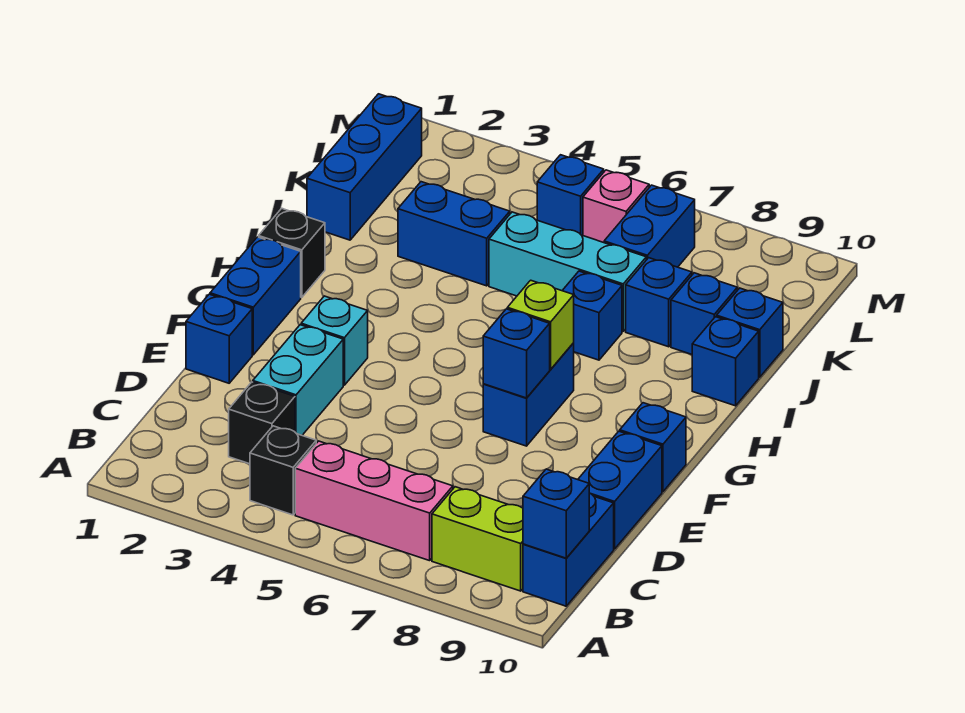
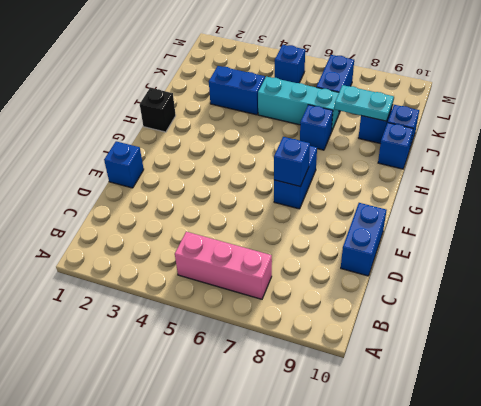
cyan plate J8:J9 level 2 -> none
none -> black brick B4 level 1
none -> lime brick B8:B9 level 1
none -> blue brick B10:C10 level 1

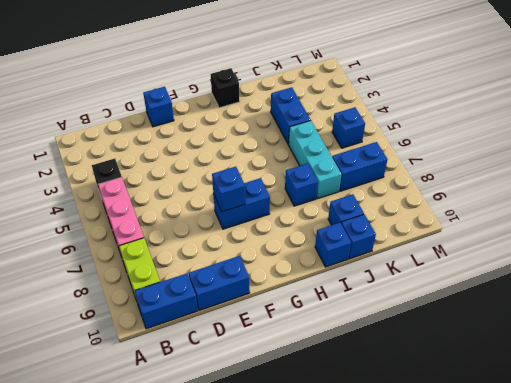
none -> black brick C3 level 1
none -> cyan brick D3:E3 level 1
none -> blue brick F1:G1 level 1

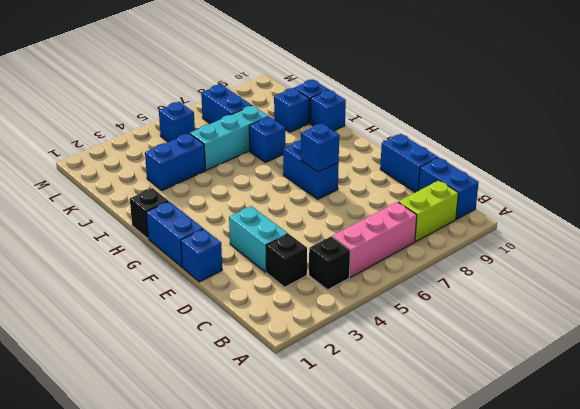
none -> cyan brick F3 level 1
none -> blue brick F10 level 1
none -> blue brick J1:L1 level 1

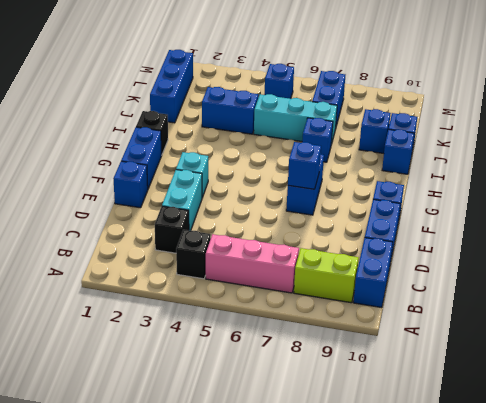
none -> blue brick J8 level 1
none -> pink brick L6 level 1
none -> blue brick B10 level 2

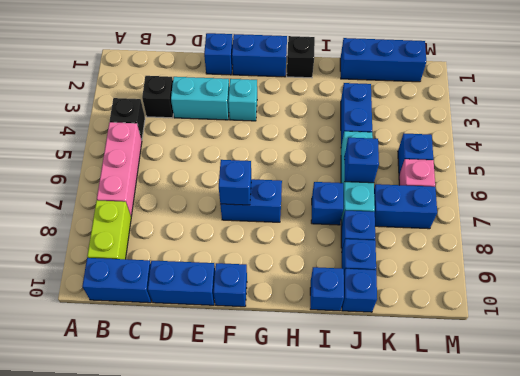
blue brick J6 level 2 -> blue brick B10 level 2
none -> lime brick G7 level 2

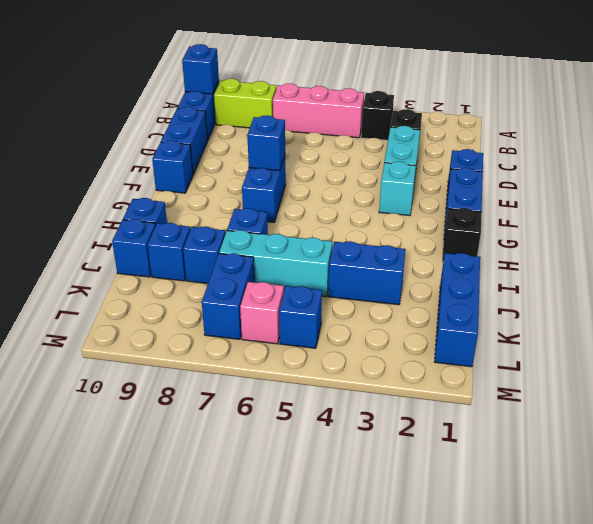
none -> lime brick G7 level 2

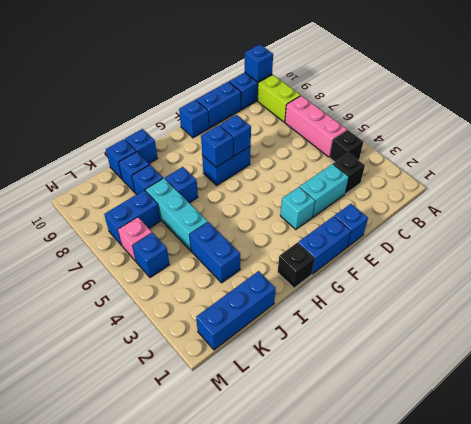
blue brick G7 level 2 -> lime brick G7 level 2

